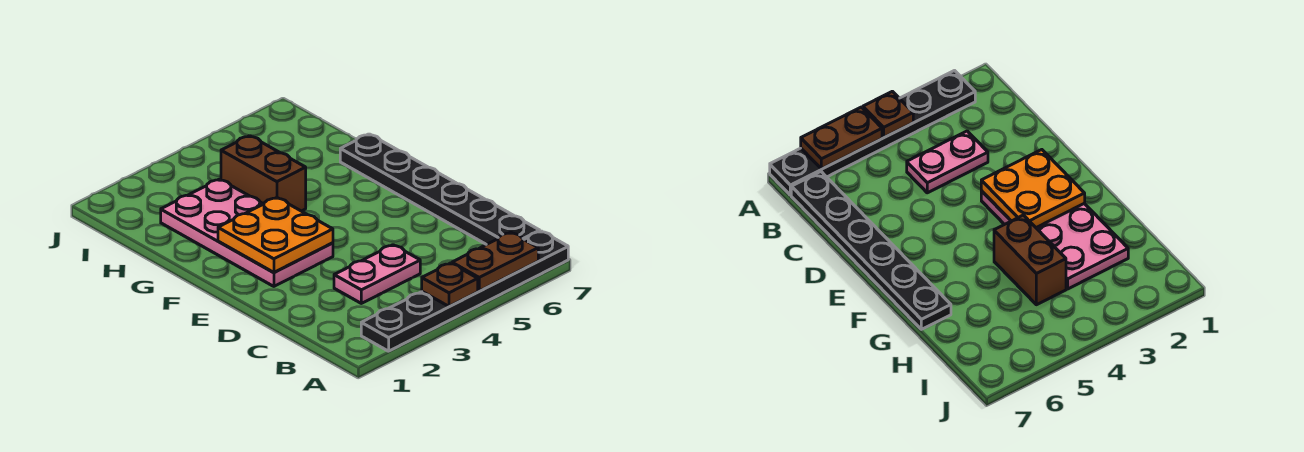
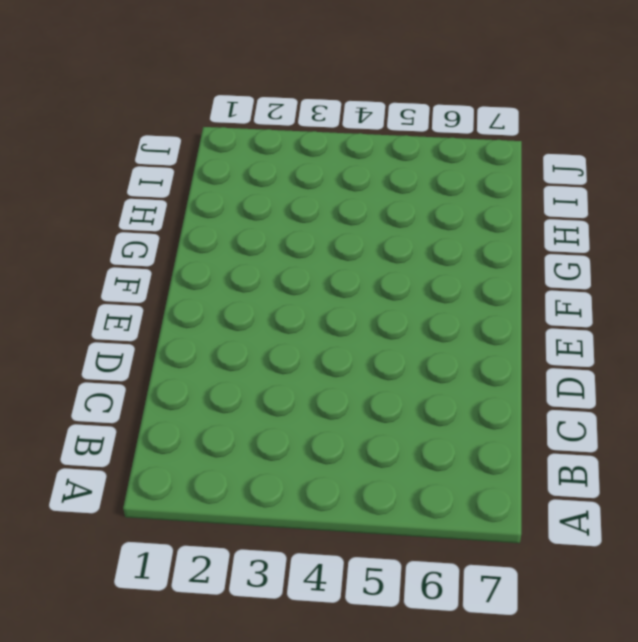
none -> black plate A2:A7 level 1
none -> black plate B7:G7 level 1

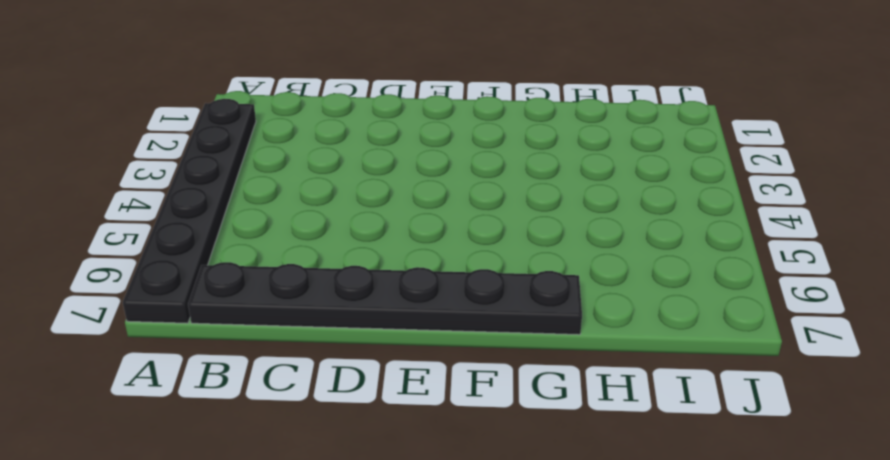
none -> pink plate C3:C4 level 1
none -> pink plate E2:H3 level 1

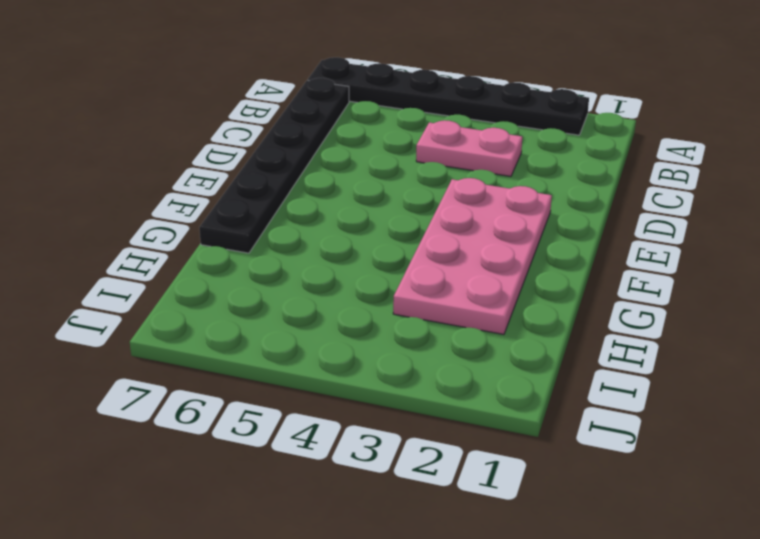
none -> brown brick G4:H4 level 1
none -> brown plate A4 level 2

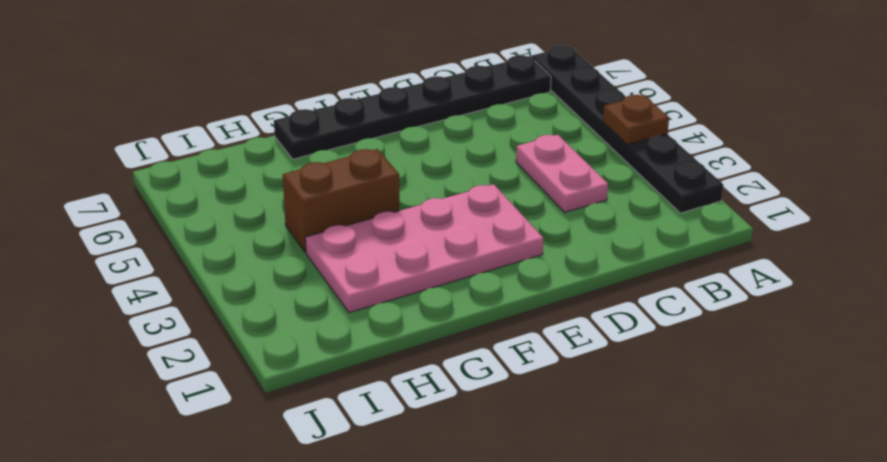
none -> brown plate A5:A6 level 2
none -> orange plate E2:F3 level 2

